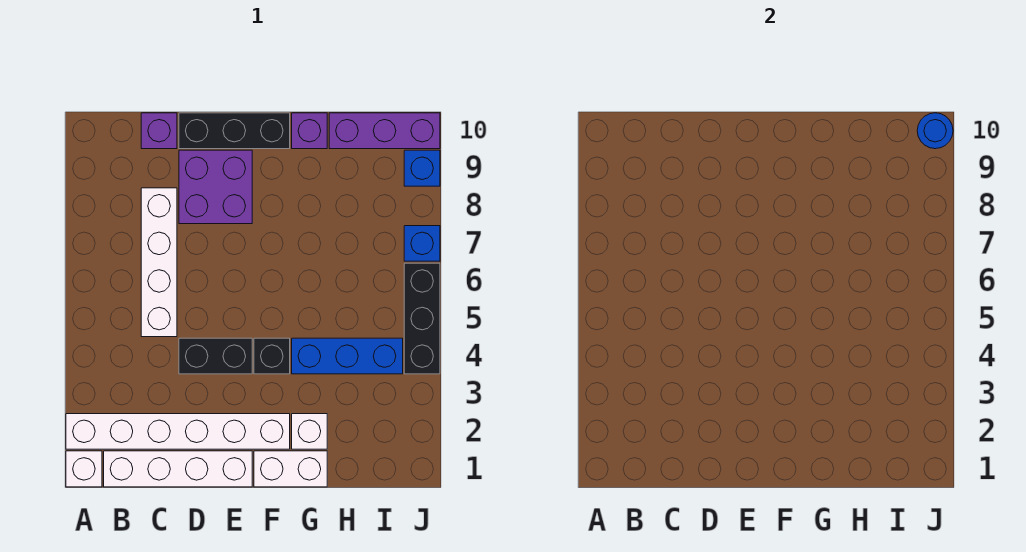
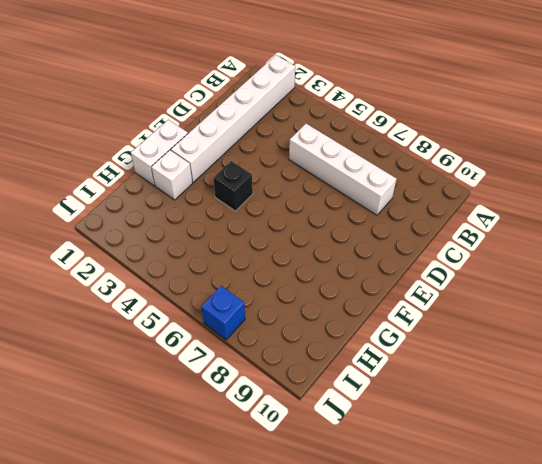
none -> white brick A1 level 1
none -> white brick B1:E1 level 1
none -> purple brick C10 level 1

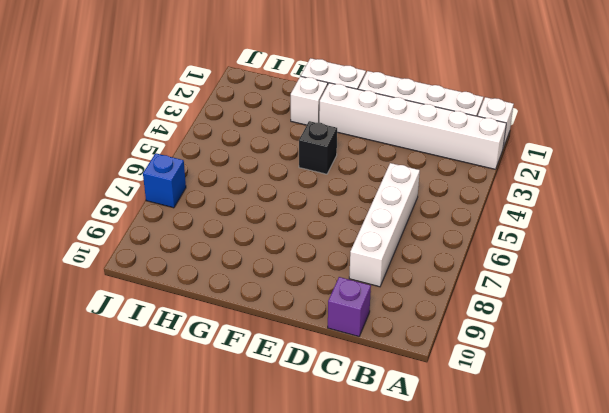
none -> black brick D4:E4 level 1
none -> purple brick D8:E9 level 1
none -> black brick D10:F10 level 1

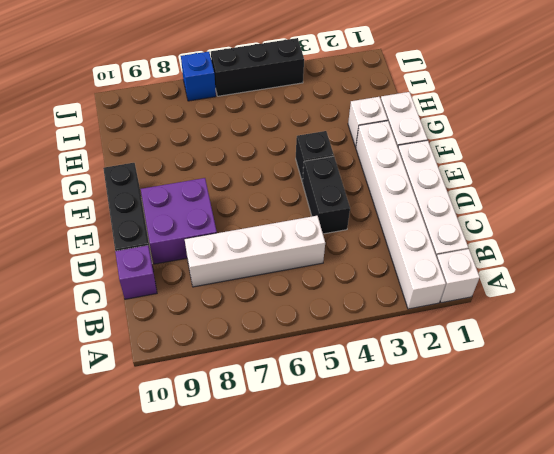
none -> blue brick G4:I4 level 1
none -> purple brick G10 level 1
none -> purple brick H10:J10 level 1

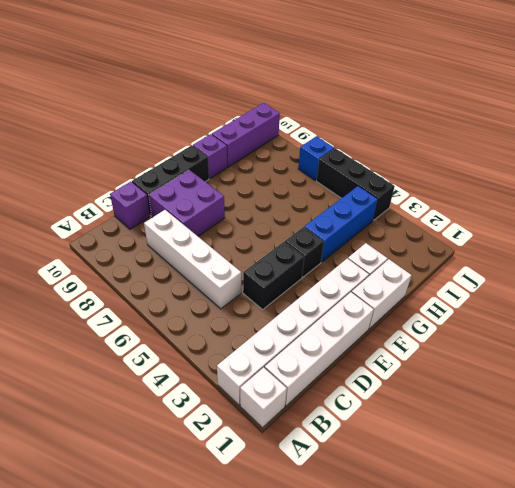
none -> blue brick J9 level 1
none -> blue round brick J10 level 2

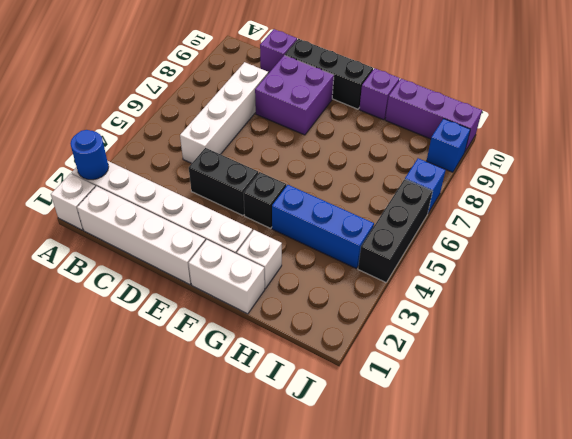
blue round brick A2 level 2 -> blue round brick J10 level 2

